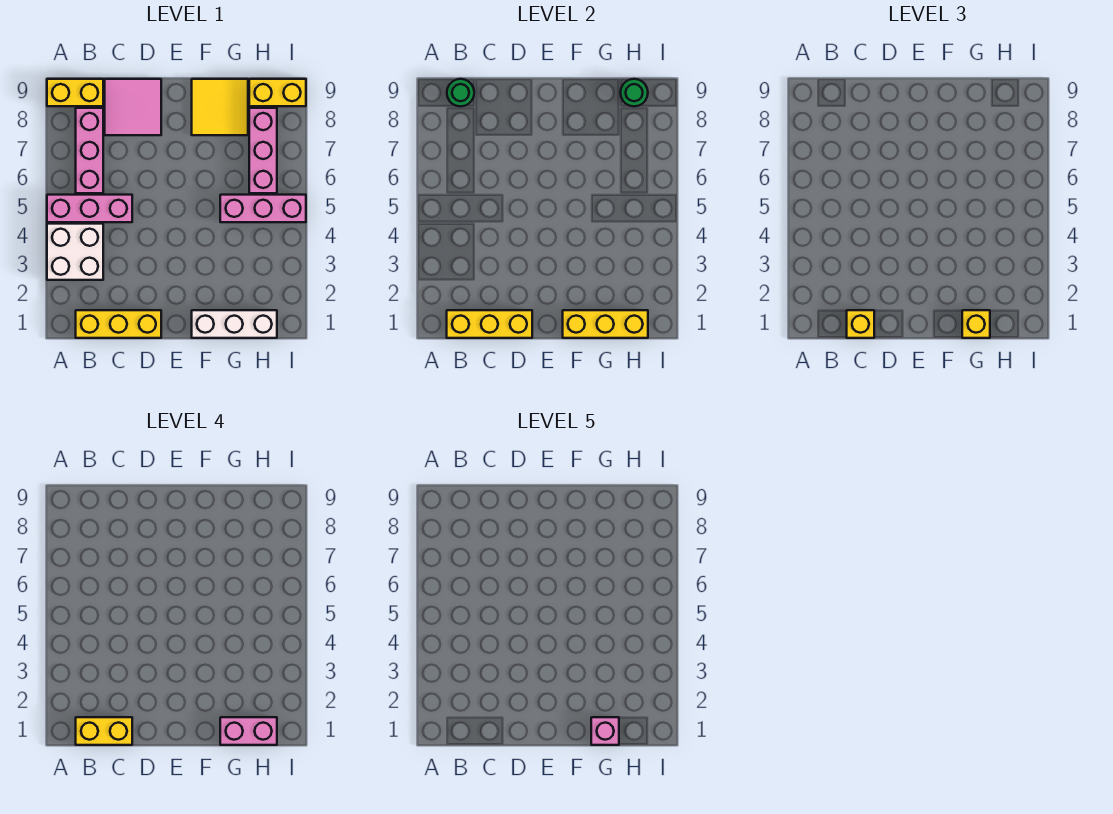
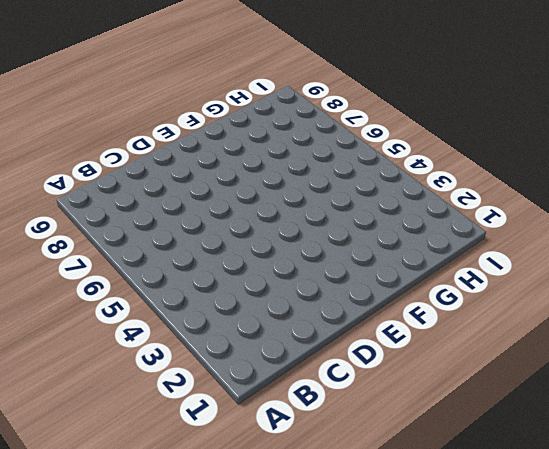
none -> white brick A3:B4 level 1
none -> pink brick A5:C5 level 1
none -> yellow brick A9:B9 level 1

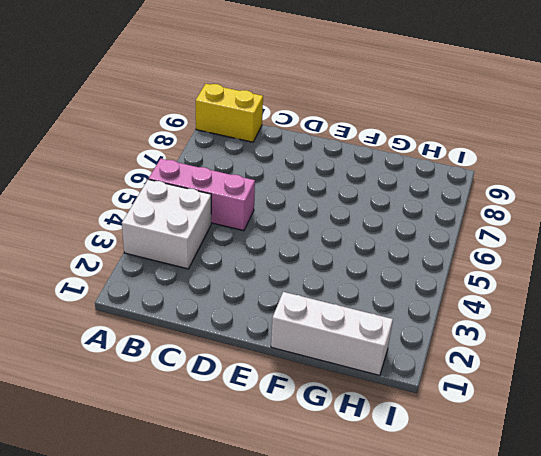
none -> yellow brick B1:D1 level 1
none -> pink brick B6:B8 level 1
none -> pink tile C8:D9 level 1

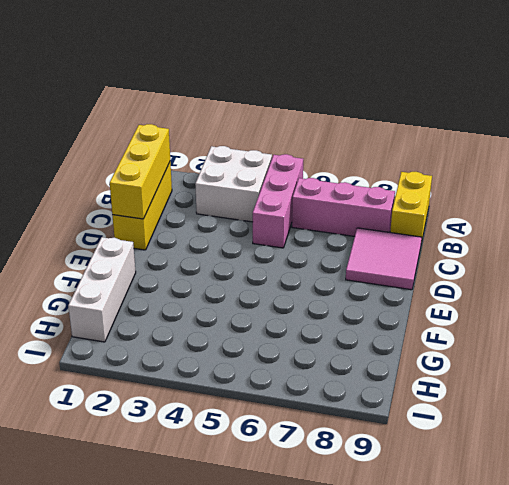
none -> yellow tile F8:G9 level 1
none -> pink brick G5:I5 level 1
none -> pink brick H6:H8 level 1

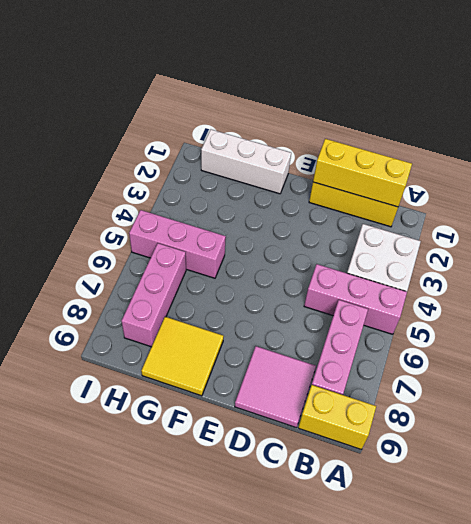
none -> yellow brick H9:I9 level 1
none -> green round brick B9 level 2
none -> yellow brick F1:H1 level 2

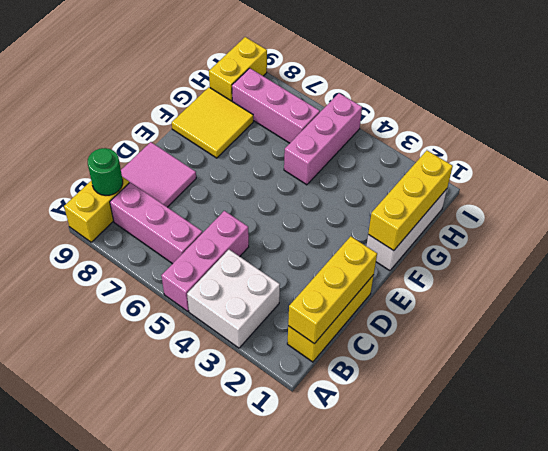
none -> green round brick H9 level 2
none -> yellow brick C1 level 3
none -> yellow brick G1 level 3

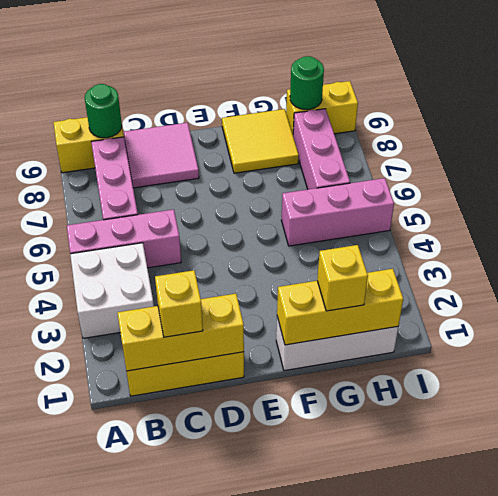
none -> yellow brick B1:C1 level 4
none -> pink brick G1:H1 level 4
none -> pink brick G1 level 5

